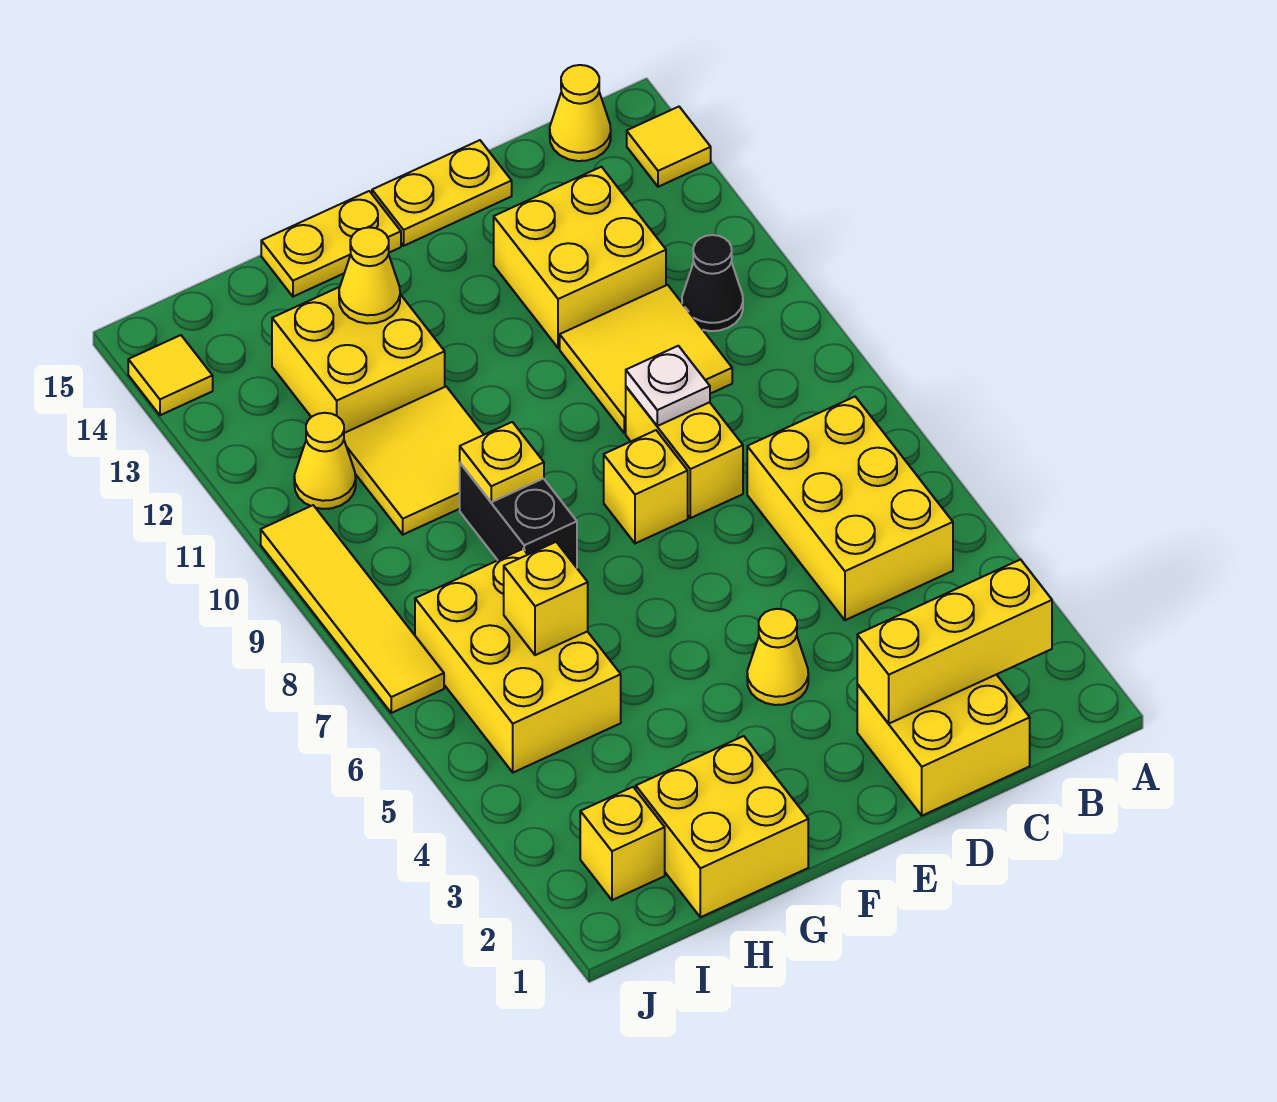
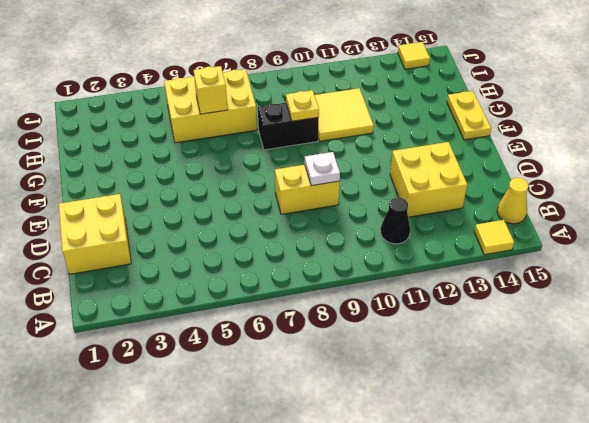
none -> yellow brick B5:C7 level 1
none -> yellow tile C10:D11 level 1
none -> yellow plate D15:E15 level 1

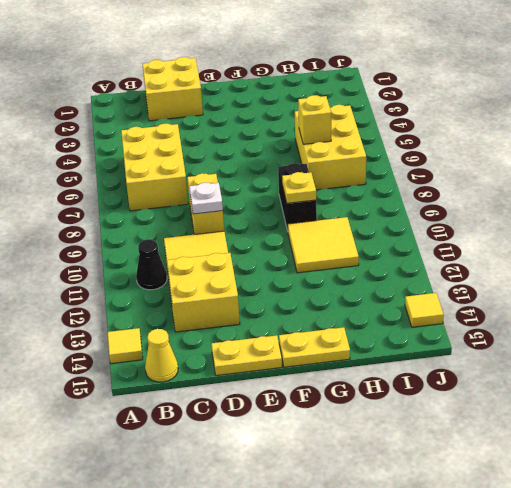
none -> yellow cone E4 level 1
none -> yellow brick E8 level 1
none -> yellow brick G1:H2 level 1

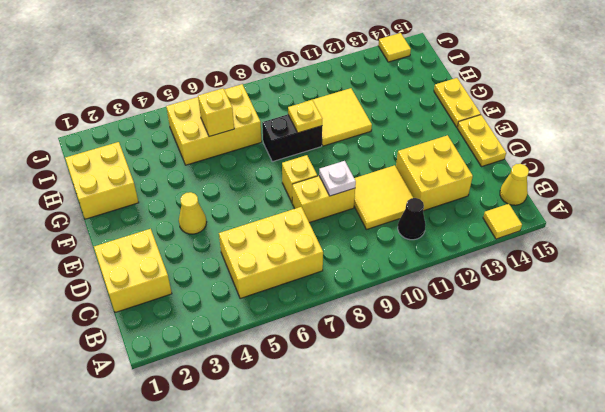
none -> yellow brick G12:H13 level 1
none -> yellow brick I2 level 1
none -> yellow cone I11 level 1

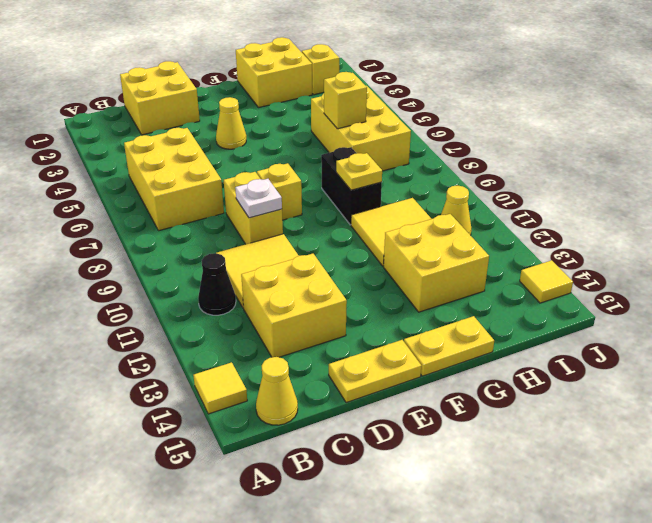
none -> yellow tile J7:J10 level 1
none -> yellow brick B2:D2 level 2
none -> yellow cone G13 level 2

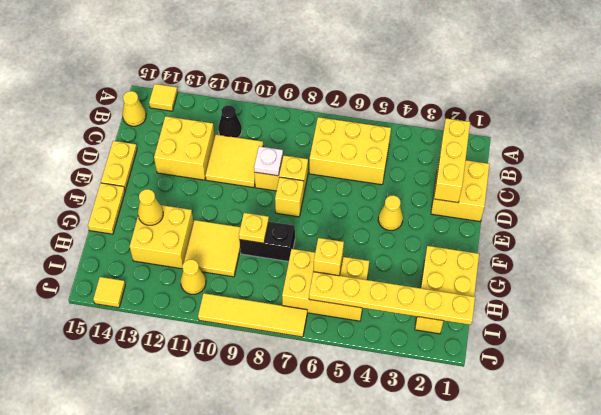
yellow plate I1:I6 level 2 -> none

